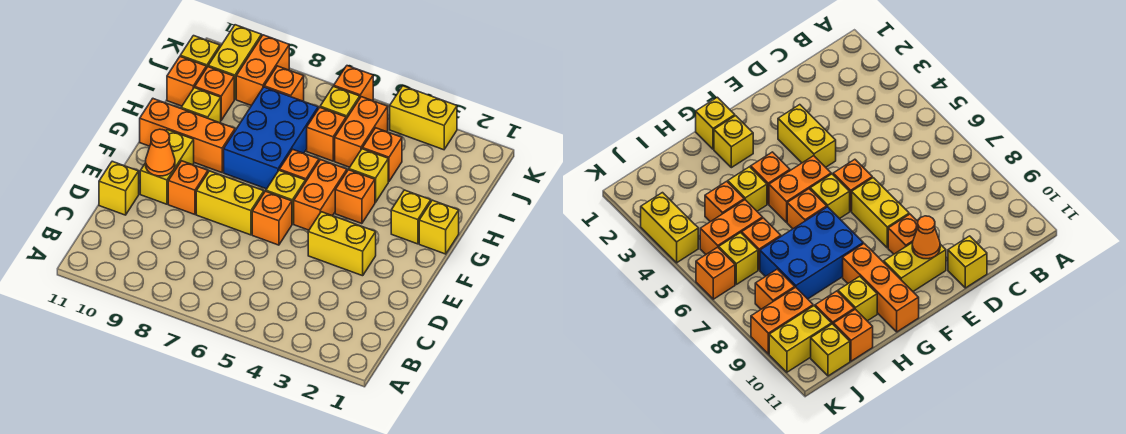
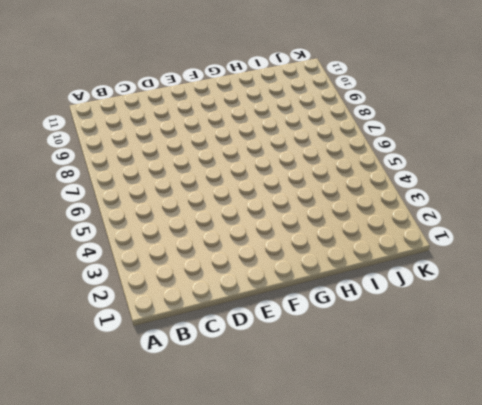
none -> yellow brick D11 level 1
none -> yellow brick E3:E4 level 1
none -> orange brick E6 level 1

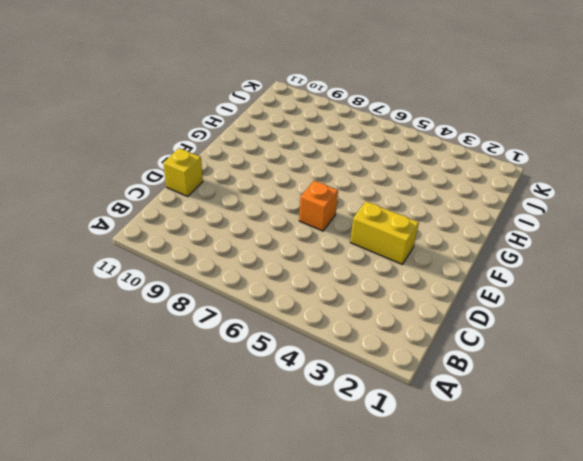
none -> yellow brick E7:E8 level 1
none -> orange brick E9 level 1
none -> yellow brick E10:F10 level 1

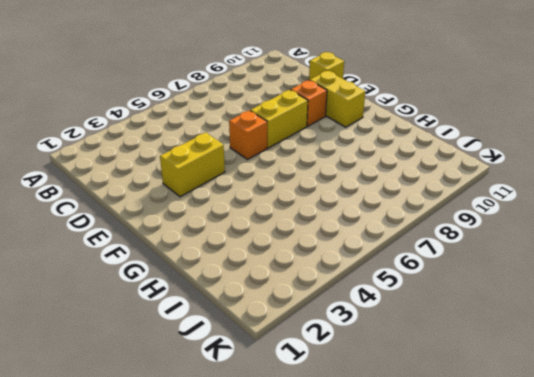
none -> orange brick F5:G5 level 1
none -> yellow brick F6 level 1
none -> yellow brick G1 level 1

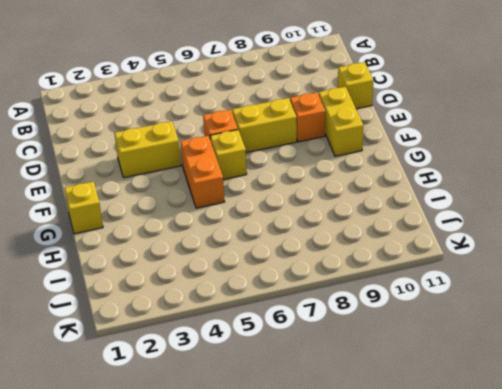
none -> yellow brick G2 level 1
none -> orange brick G4 level 1
none -> orange brick G6 level 1

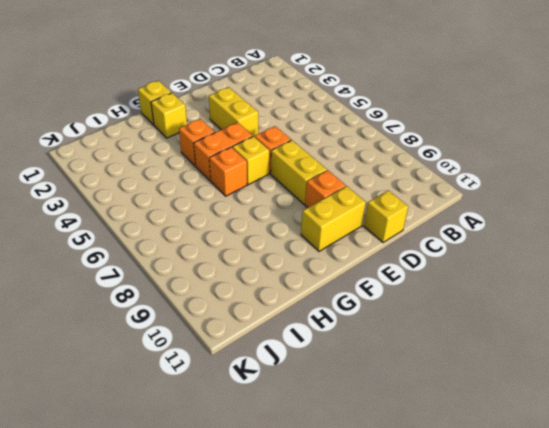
none -> blue brick G7:I8 level 1
none -> orange brick G9:G11 level 1
none -> yellow brick H4 level 1

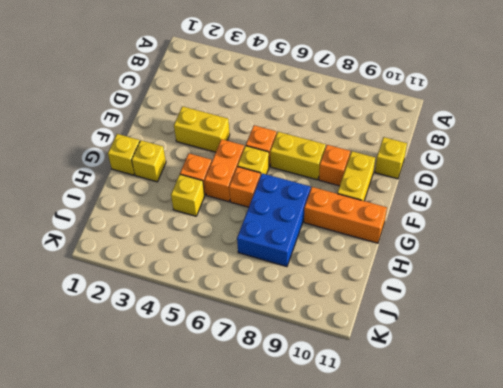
none -> yellow brick H10 level 1
none -> orange brick I4 level 1
none -> orange brick I5:J5 level 1

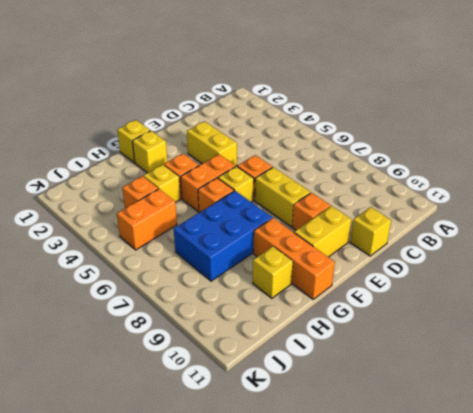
none -> orange brick I6 level 1
none -> orange brick I10 level 1
none -> orange brick I11 level 1

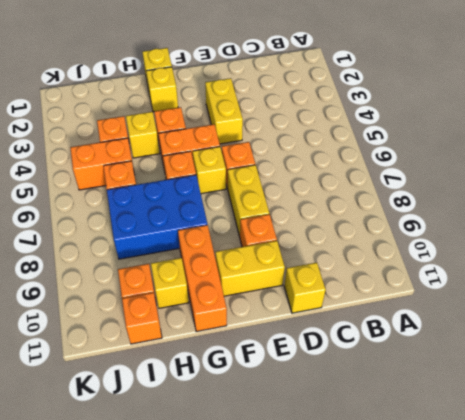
none -> yellow brick J6 level 1
none -> orange brick J8 level 1
none -> orange brick J9:K9 level 1

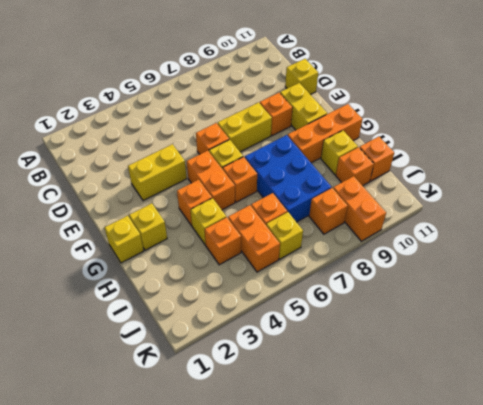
none -> yellow brick J10:K10 level 1
none -> yellow brick J11 level 1
none -> yellow brick K3:K4 level 1

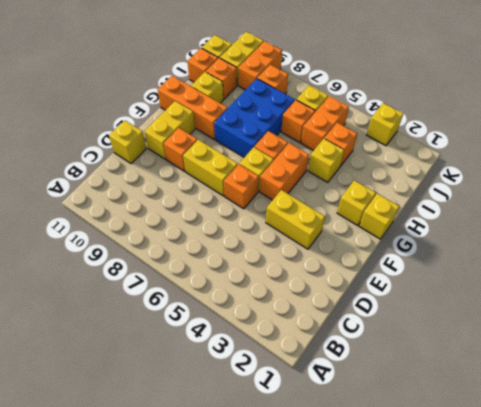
yellow brick K3 level 1 -> yellow brick K3:K4 level 1
none -> orange brick G4 level 1
none -> orange brick K6 level 1
none -> orange cone E10 level 2

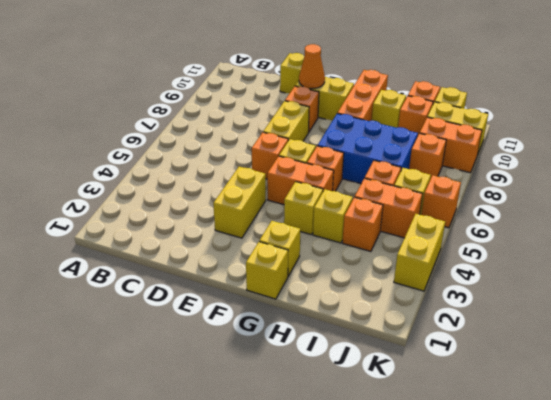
yellow brick G4 level 1 -> orange brick G4 level 1

